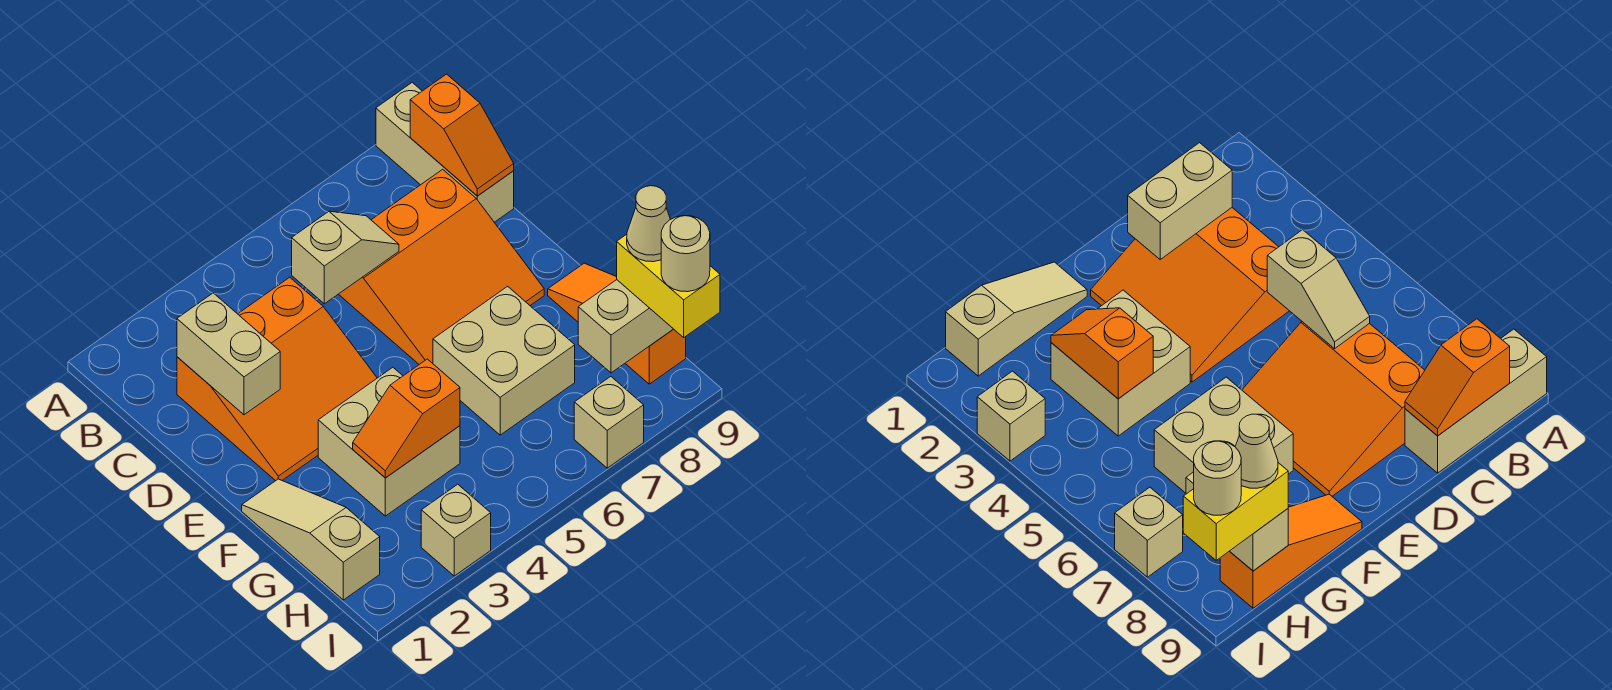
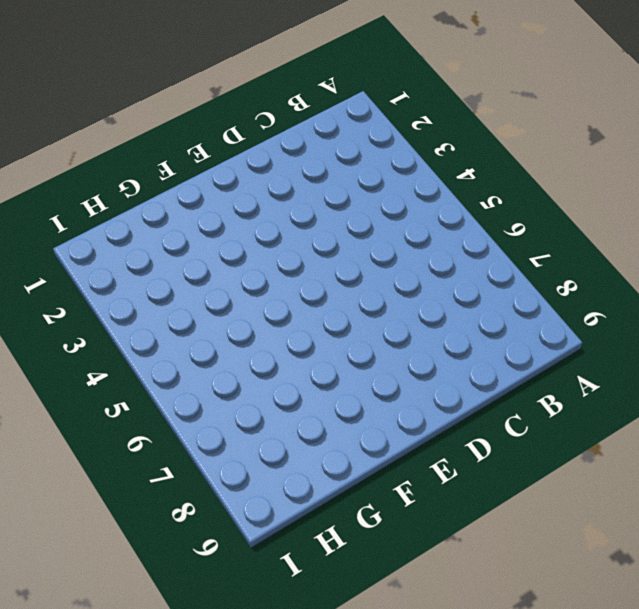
none -> tan brick A9:C9 level 1
none -> orange slope C2:E4 level 1 top C
none -> orange slope C6:E8 level 1 top C

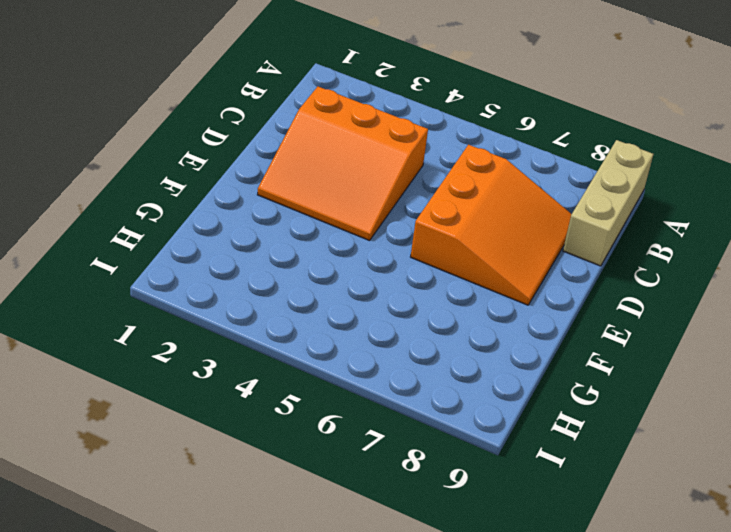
orange slope C6:E8 level 1 top 6 -> orange slope C6:E8 level 1 top C
none -> tan slope F1:H1 level 1 top H
none -> tan brick F3:G4 level 1
none -> tan brick F6:G7 level 1

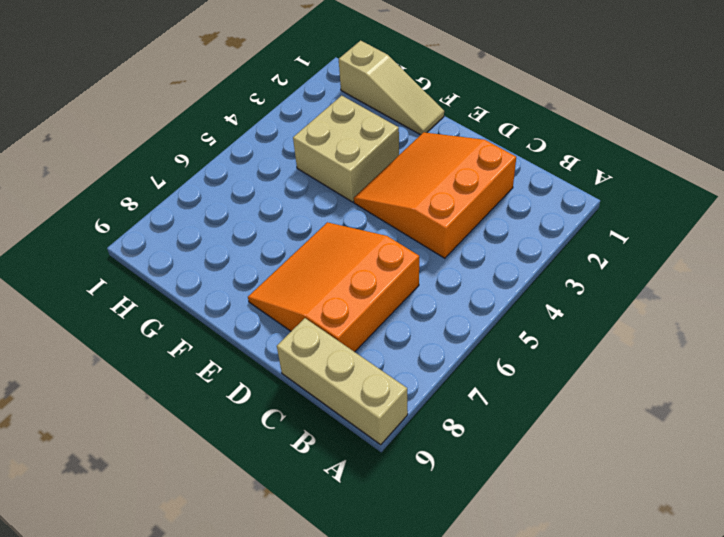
none -> tan brick F6:G7 level 1
none -> orange slope F9:H9 level 1 top H
none -> tan brick I3 level 1

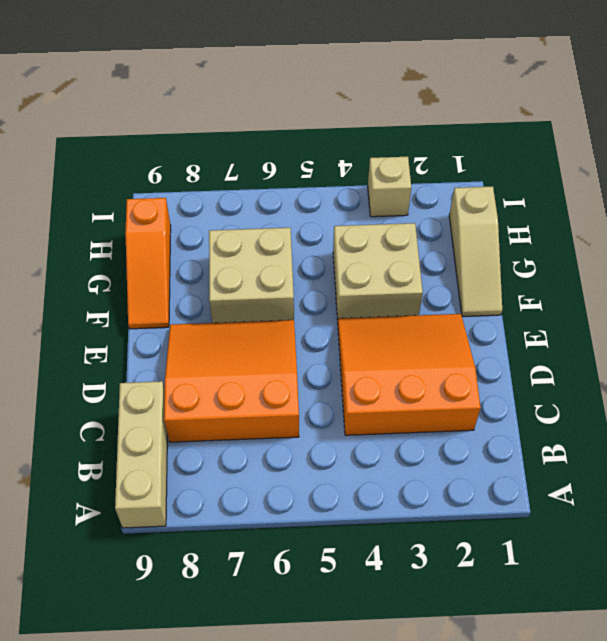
none -> tan brick I7 level 1
none -> orange slope B9:C9 level 2 top B
none -> tan brick C2:D2 level 2

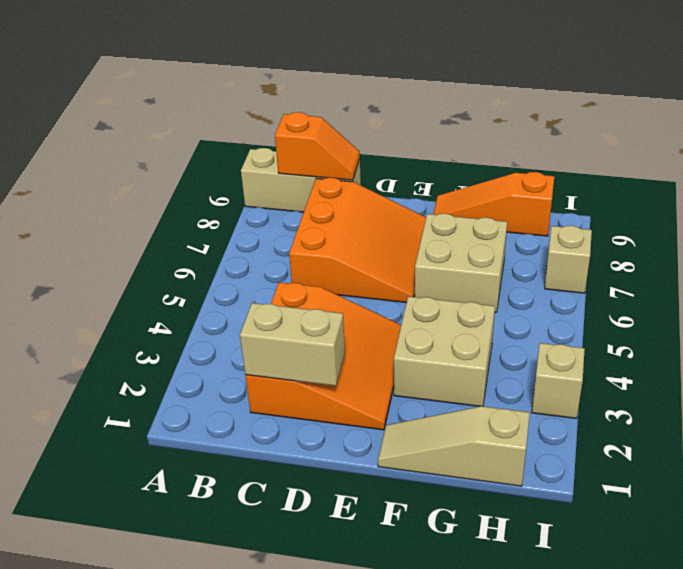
none -> tan slope C5:C6 level 2 top 5
none -> orange slope G3:G4 level 2 top 4
none -> tan brick H8:H9 level 2

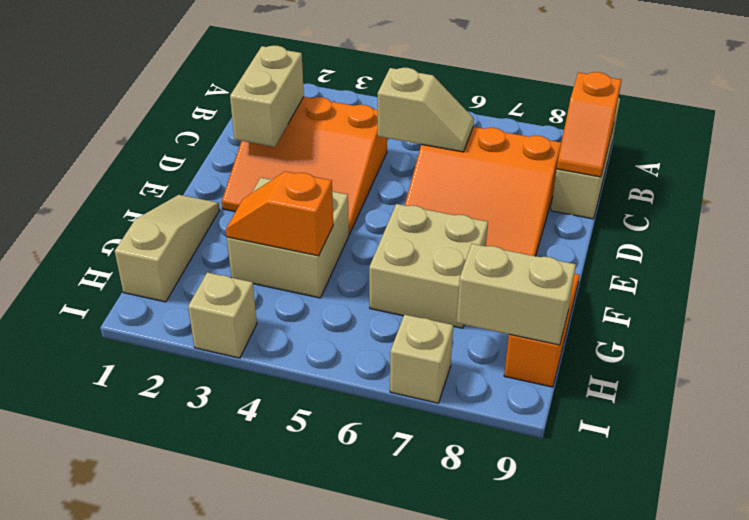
none -> yellow brick H9:I9 level 3
none -> tan cone H9 level 4
none -> tan round brick I9 level 4

